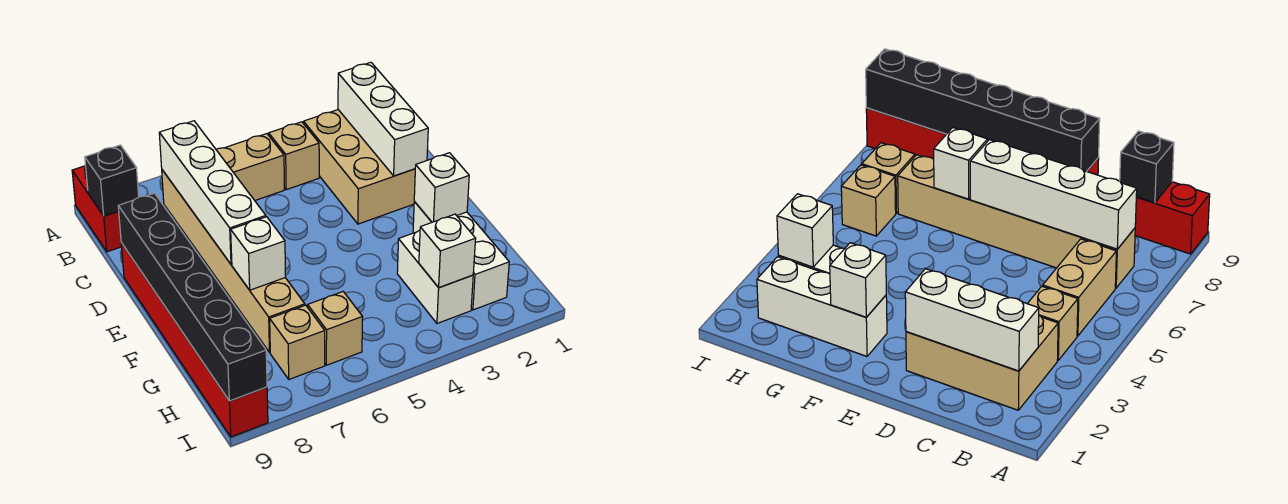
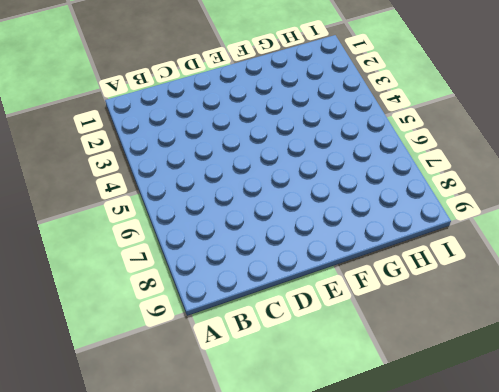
none -> red brick A9:B9 level 1
none -> tan brick B2:D3 level 1
none -> tan brick B4 level 1

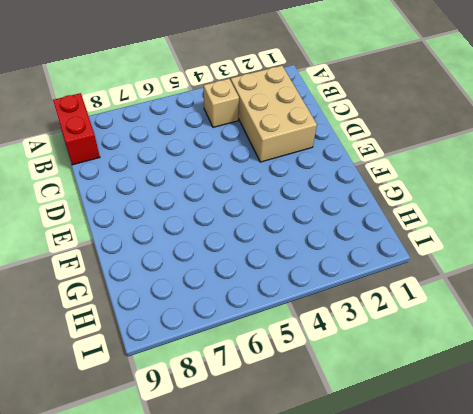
none -> tan brick B5:B6 level 1
none -> tan brick B7:G7 level 1
none -> red brick D9:I9 level 1

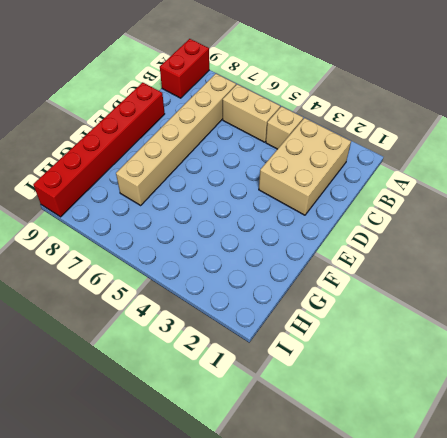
none -> white brick F2:H2 level 1
none -> white brick G3:H3 level 1
none -> tan brick H6 level 1

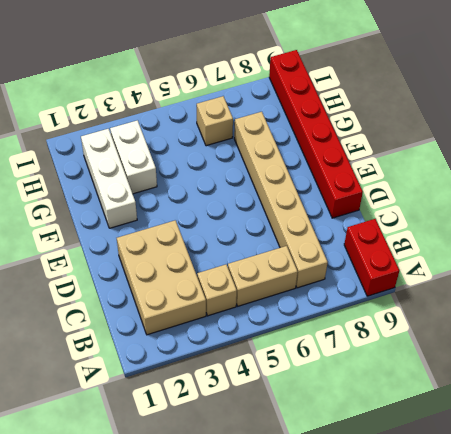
none -> tan brick H7 level 1
none -> white brick B2:D2 level 2
none -> white brick B7:E7 level 2

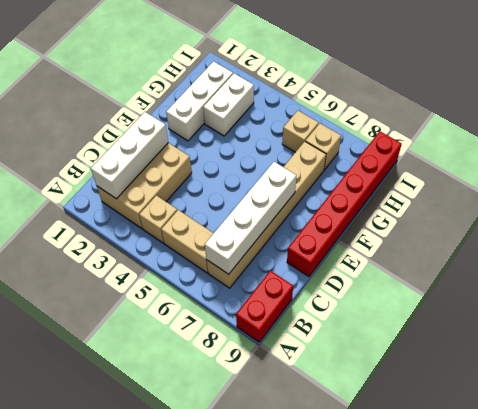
none -> black brick B9 level 2
none -> black brick D9:I9 level 2
none -> white brick F2 level 2

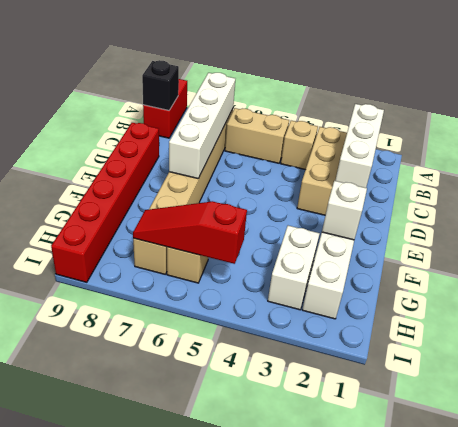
red slope H5:H7 level 2 top 5 -> none
none -> black brick D9:I9 level 2
none -> white brick F7 level 2
none -> white brick H3 level 2

